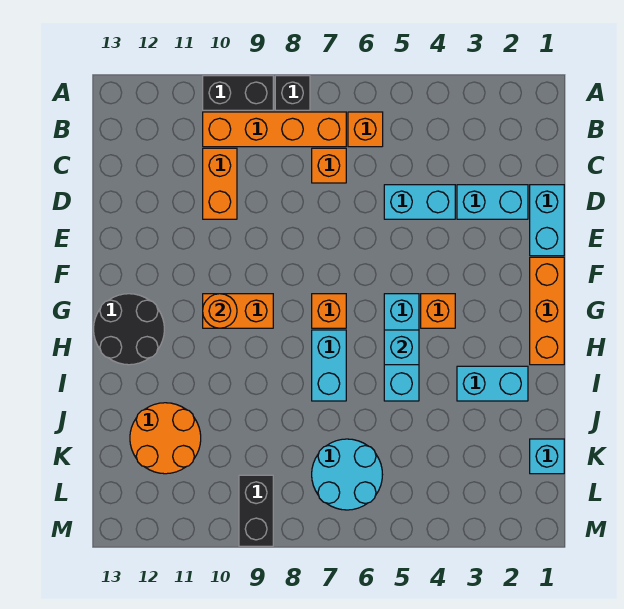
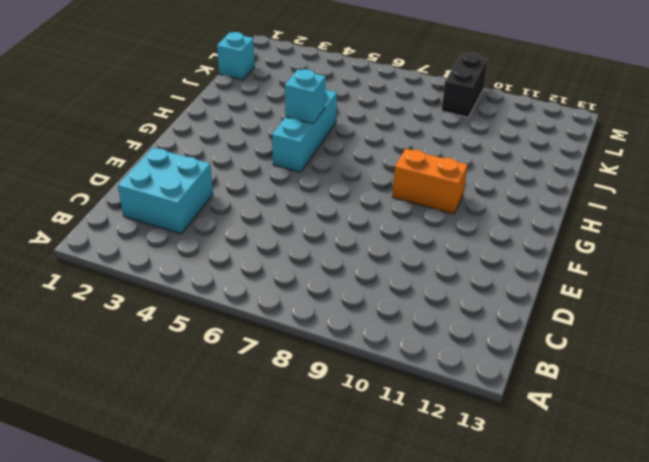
cyan brick C2:D3 level 1 -> cyan brick D2:D3 level 1
none -> black brick A8 level 1
none -> black brick A9:A10 level 1
none -> orange brick B6 level 1

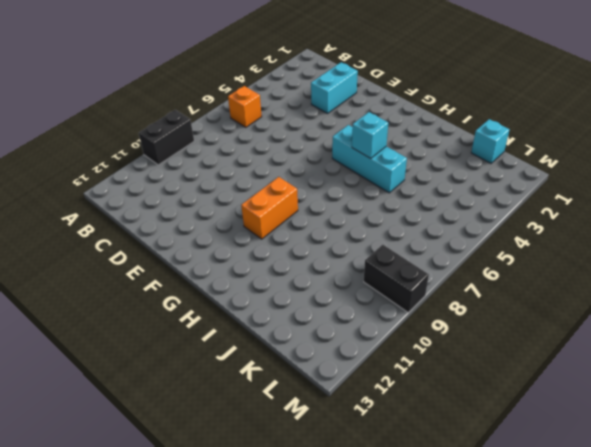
none -> black brick A8 level 1
none -> orange brick B7:B10 level 1
none -> orange brick C7 level 1

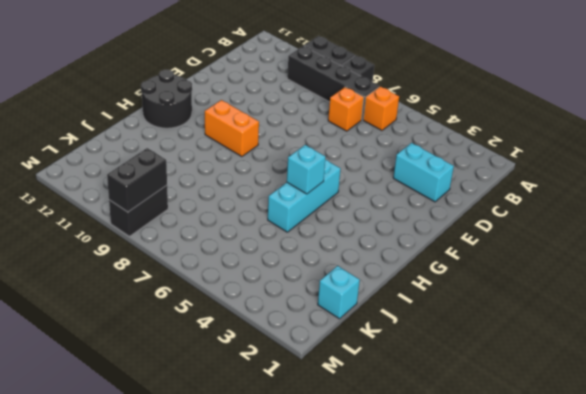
black brick B7:B10 level 1 -> orange brick B7:B10 level 1
black brick L9:M9 level 2 -> none
none -> orange brick C10:D10 level 1
none -> cyan brick D1:E1 level 1
none -> cyan brick D4:D5 level 1

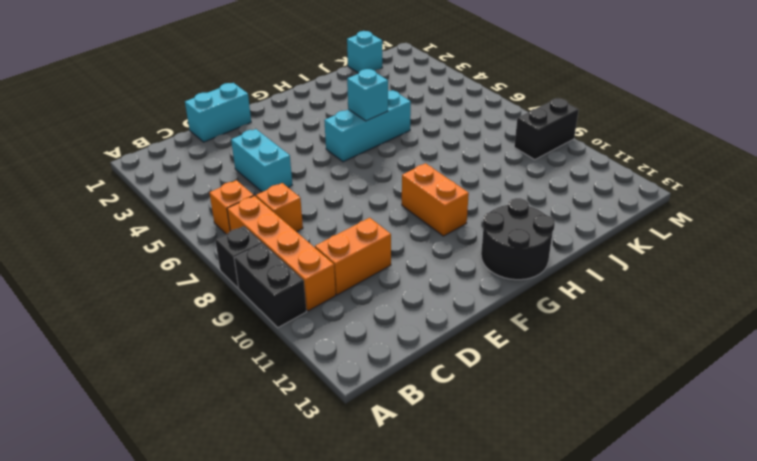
none -> cyan brick D2:D3 level 1
none -> orange brick F1:H1 level 1
none -> orange brick G4 level 1

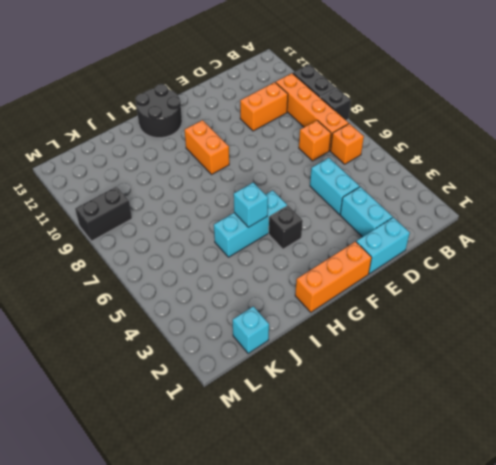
black brick G4 level 1 -> orange brick G4 level 1
none -> orange brick G7 level 1
none -> cyan brick H7:I7 level 1
none -> cyan brick I2:I3 level 1

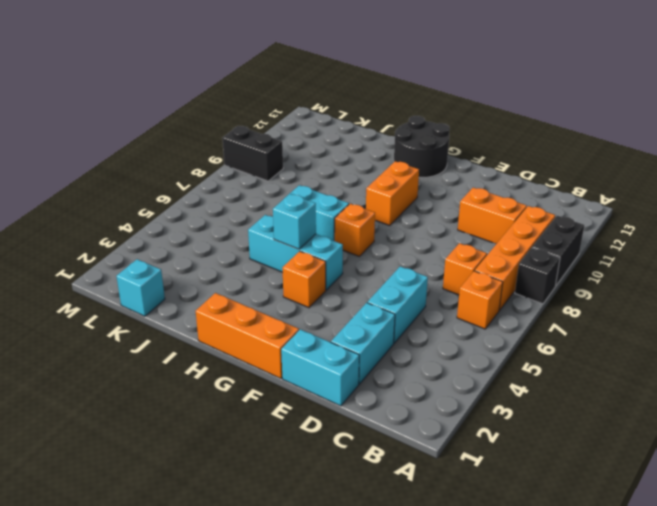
none -> cyan brick I2:I3 level 1
none -> orange round brick J11:K12 level 1
none -> cyan round brick K6:L7 level 1

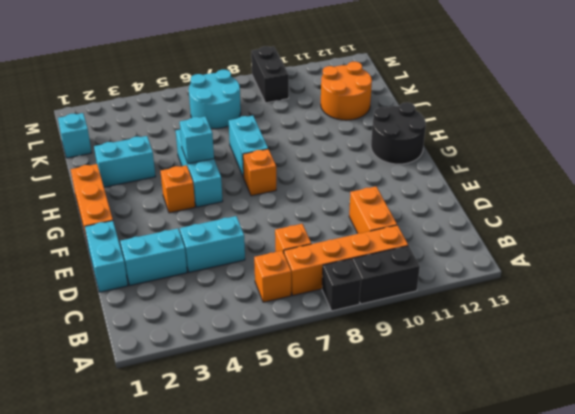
none -> orange brick G9:G10 level 1
none -> orange round brick G10 level 2

